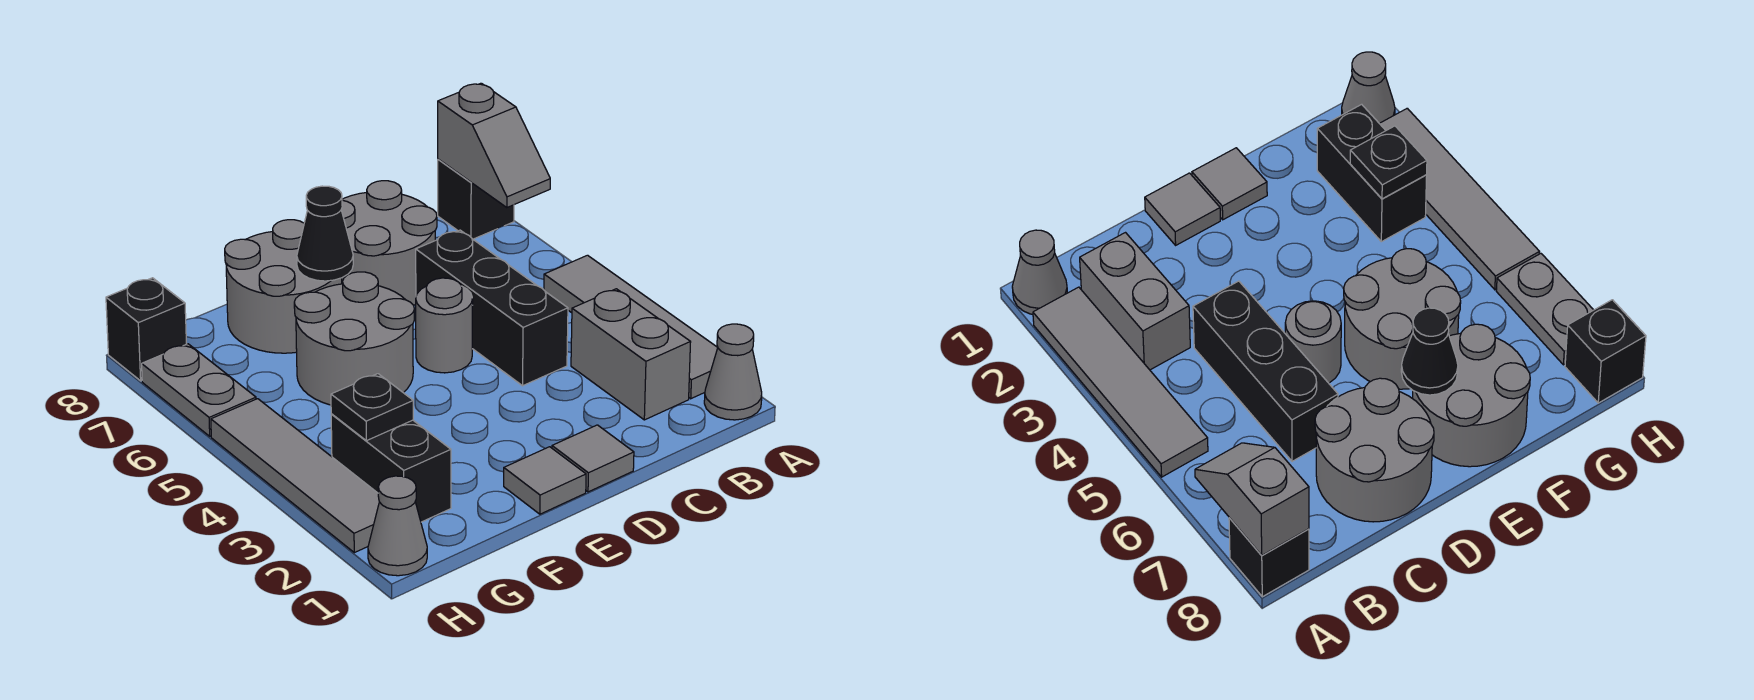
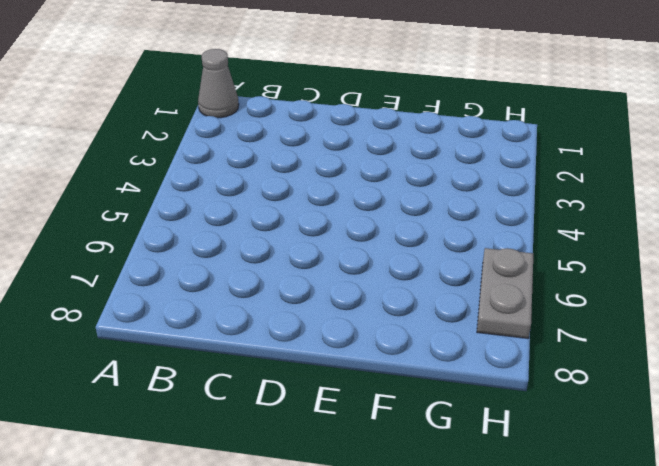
none -> grey tile A2:A5 level 1
none -> black brick A8 level 1
none -> grey brick B2:B3 level 1

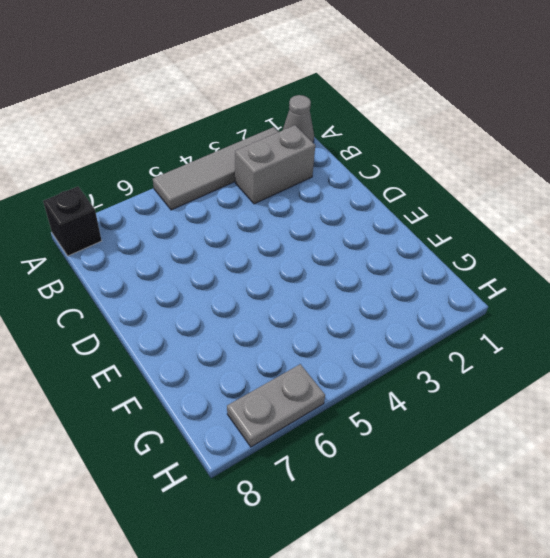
none -> black brick C4:C6 level 1
none -> grey round brick C7:D8 level 1
none -> grey tile D1 level 1

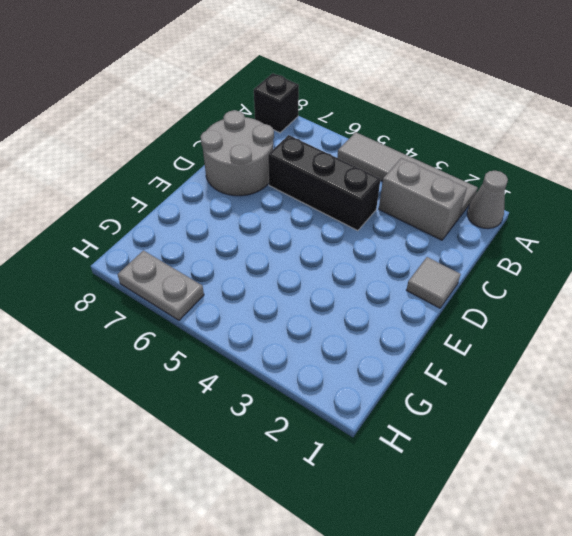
none -> grey round brick D5 level 1
none -> grey tile E1 level 1
none -> grey round brick E5:F6 level 1

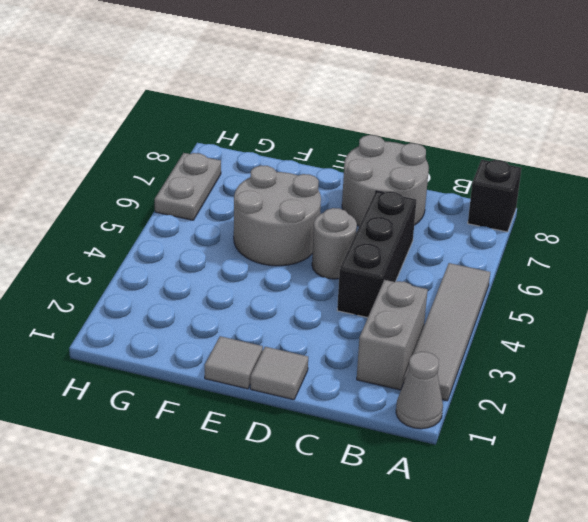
none -> grey round brick E7:F8 level 1
none -> black brick G2:G3 level 1
none -> grey cone H1 level 1

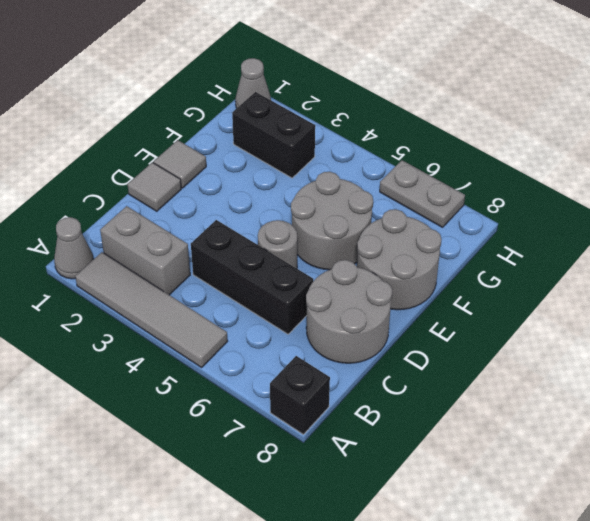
none -> grey tile H2:H5 level 1
none -> black brick H8 level 1
none -> grey slope A7:A8 level 2 top 8

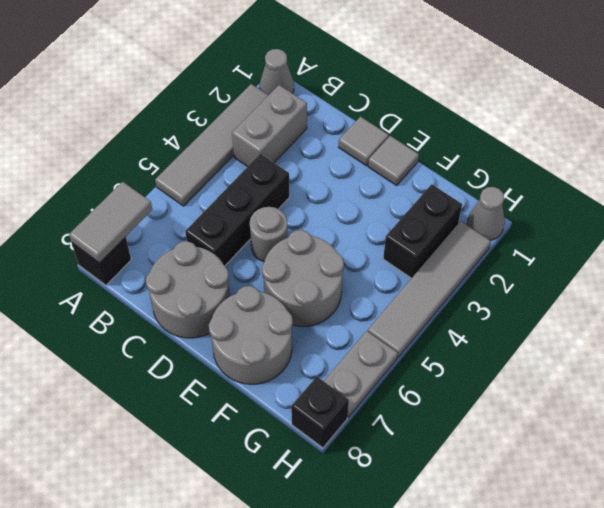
grey tile A7:A8 level 2 -> grey slope A7:A8 level 2 top 8
none -> black cone E7 level 2
none -> black plate G3 level 2

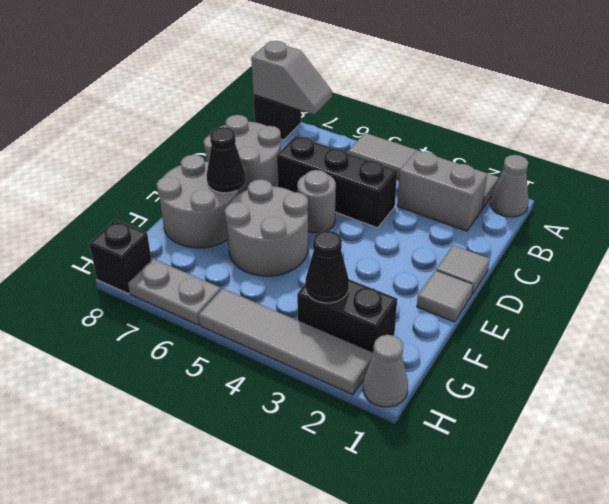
black cone G3 level 2 -> black plate G3 level 2

